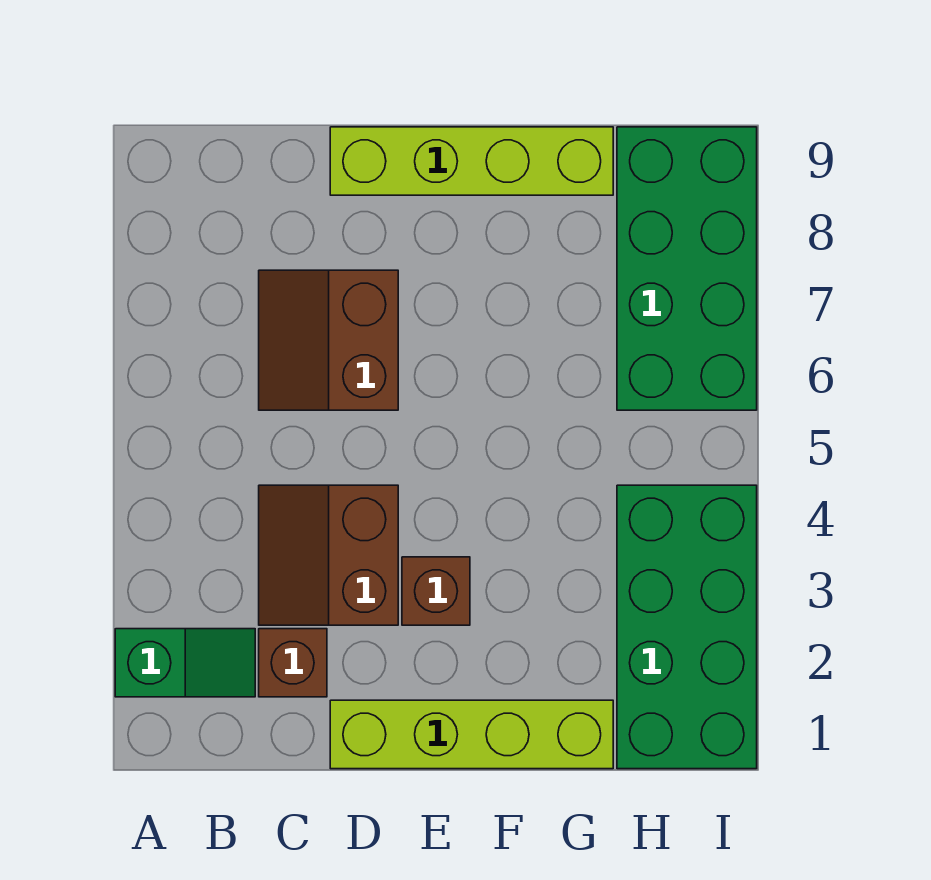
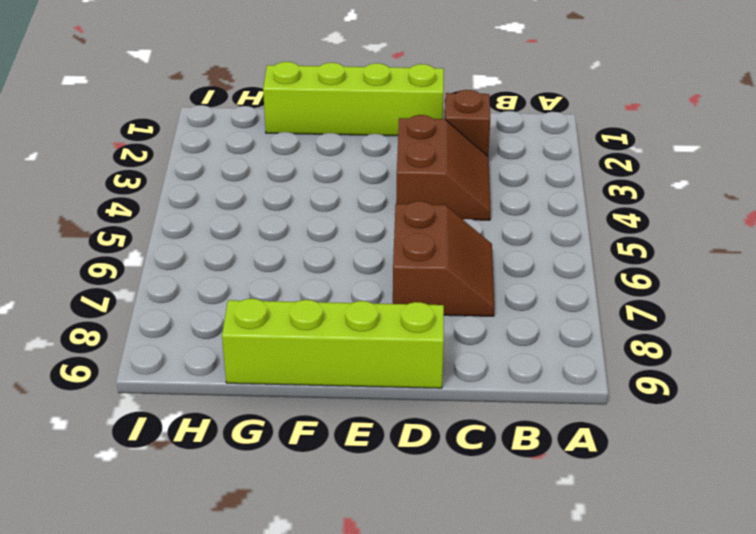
none -> green slope A2:B2 level 1 top A
none -> brown brick E3 level 1

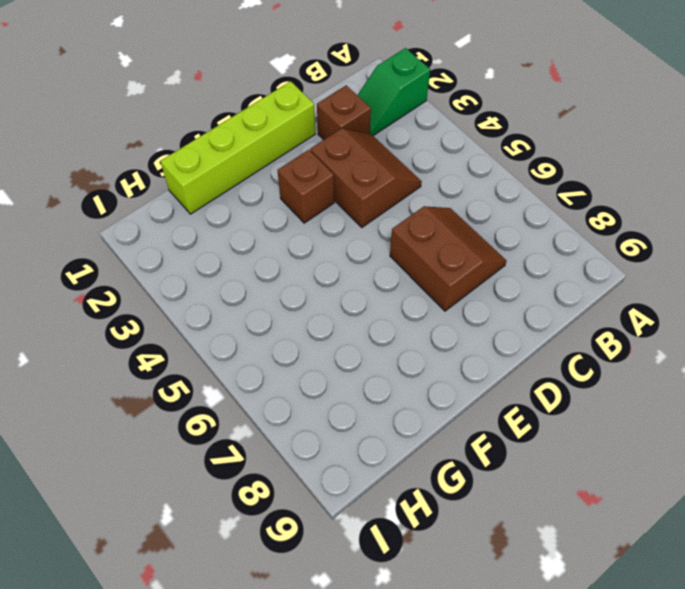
none -> lime brick D9:G9 level 1
none -> green brick H1:I4 level 1

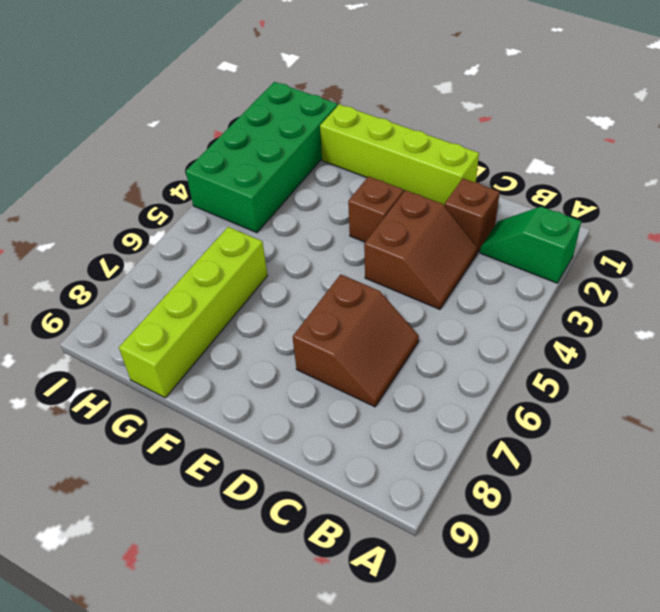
lime brick G6:G9 level 1 -> lime brick D9:G9 level 1
none -> green brick H6:I9 level 1

